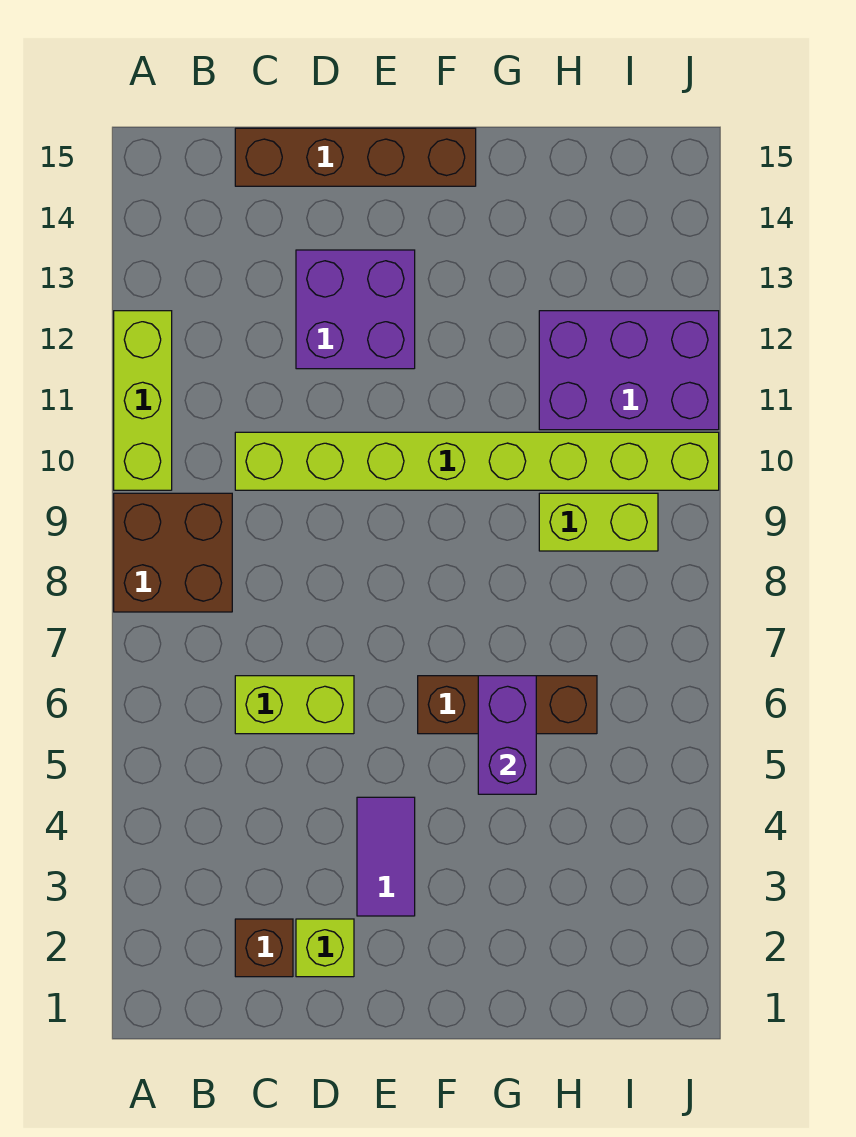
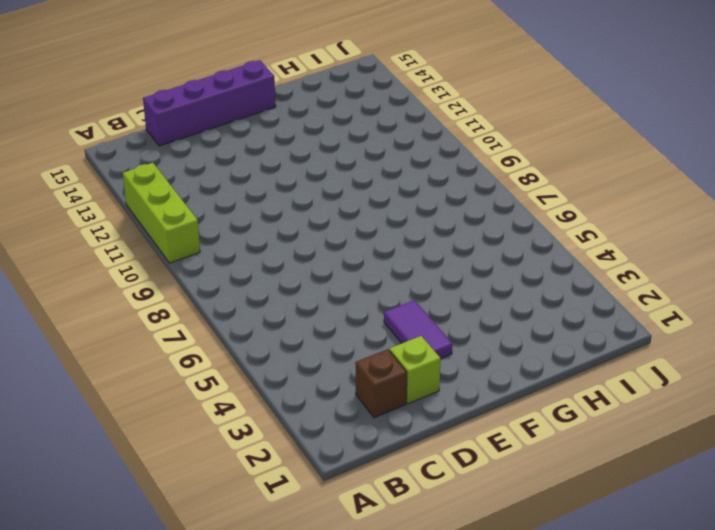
purple brick C15:F15 level 1 -> brown brick C15:F15 level 1
none -> brown brick A8:B9 level 1
none -> lime brick C6:D6 level 1
none -> lime brick C10:J10 level 1

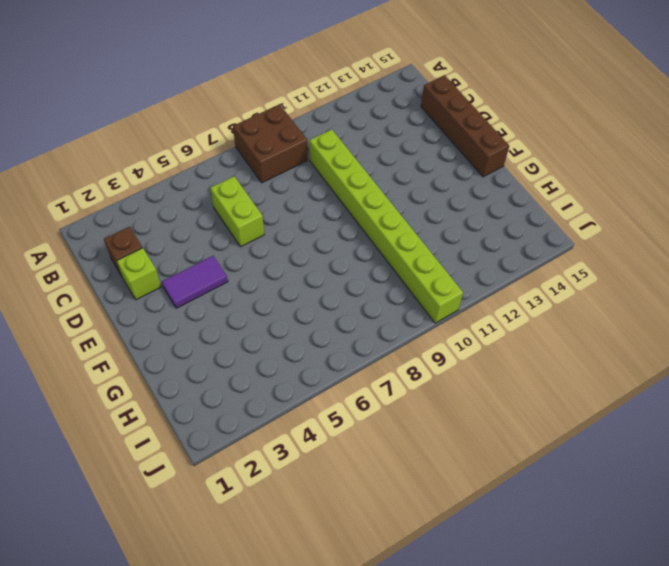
none -> lime brick A10:A12 level 1
none -> purple brick D12:E13 level 1
none -> brown brick F6:H6 level 1

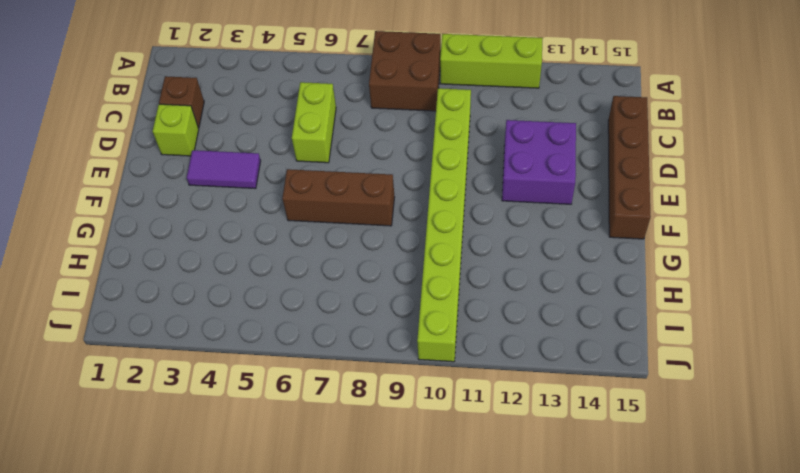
brown brick F6:F8 level 1 -> brown brick F6:H6 level 1
none -> lime brick H9:I9 level 1
none -> purple brick H11:J12 level 1
none -> purple brick G5:G6 level 2

